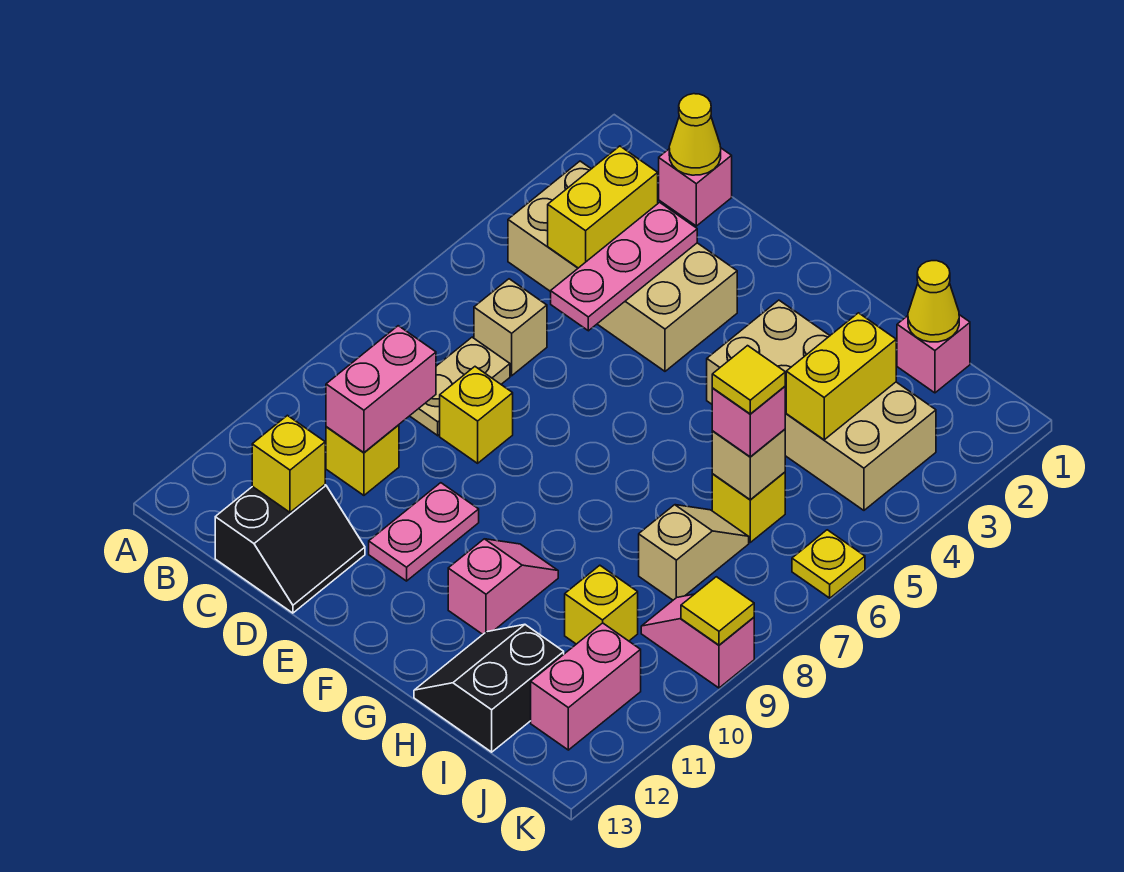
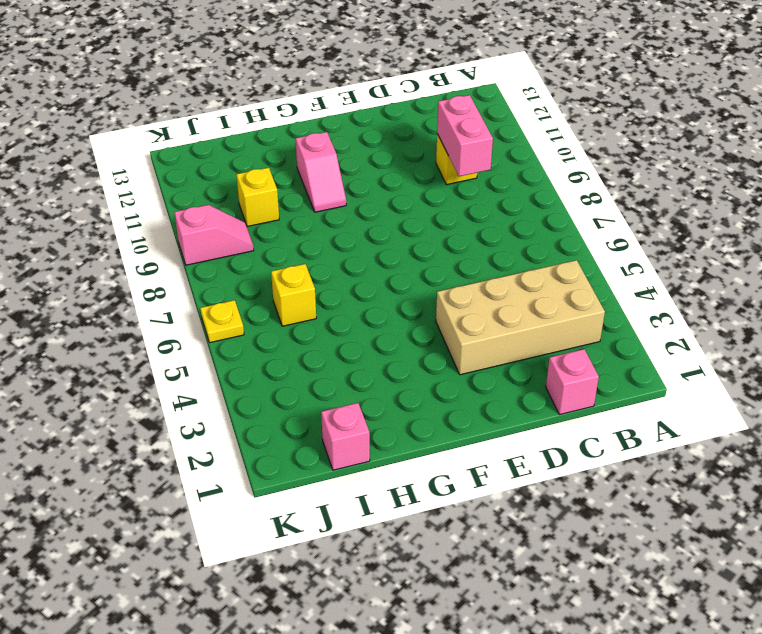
none -> tan brick C6 level 1
none -> tan plate C7:C8 level 1
none -> black slope C12:D13 level 1 top C

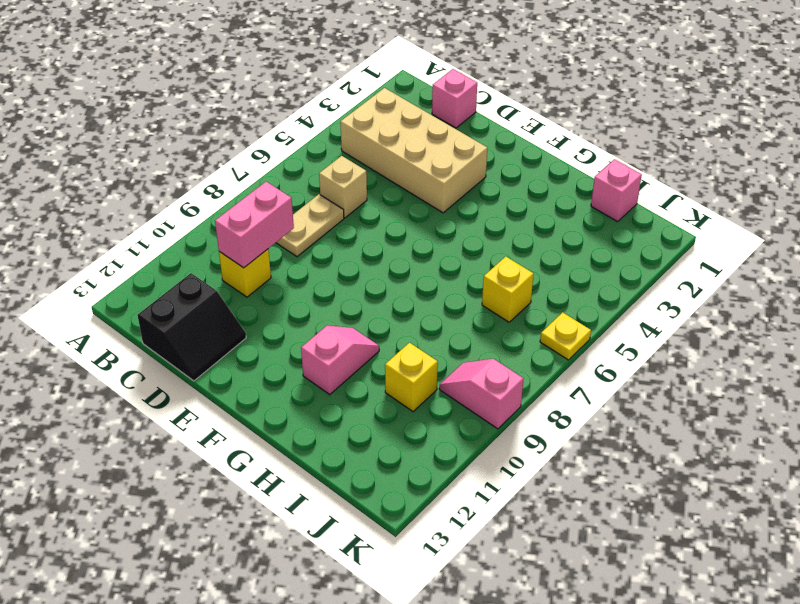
none -> yellow brick D8 level 1
none -> pink plate E10:E11 level 1
none -> tan brick G3:J4 level 1

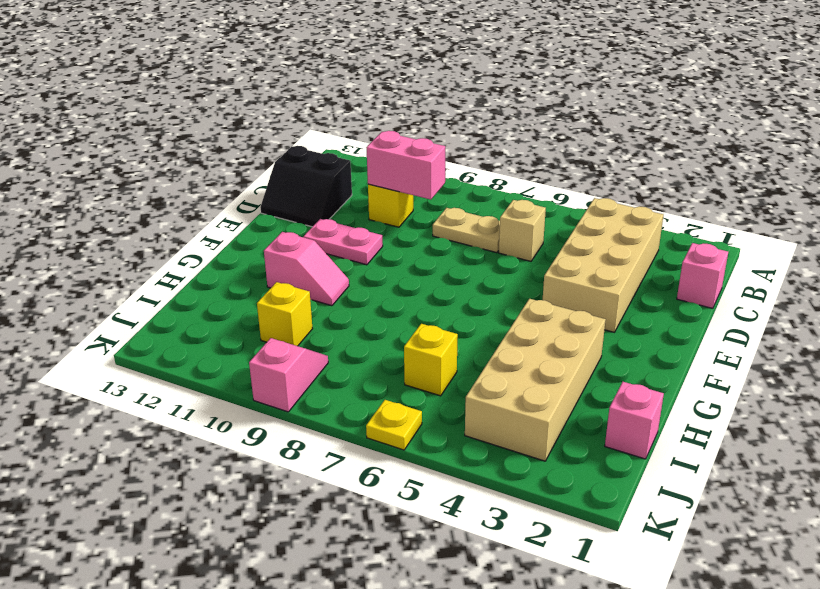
none -> yellow brick D8 level 1
none -> black slope H12:I13 level 1 top I
none -> tan slope I7:I8 level 1 top 8

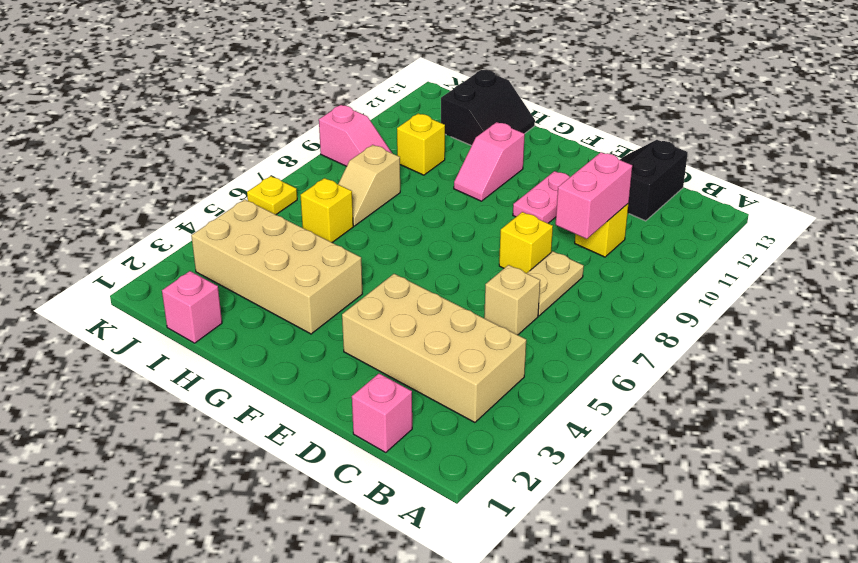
none -> pink brick J11:J12 level 1
none -> yellow cone C1 level 2
none -> yellow brick C3:C4 level 2

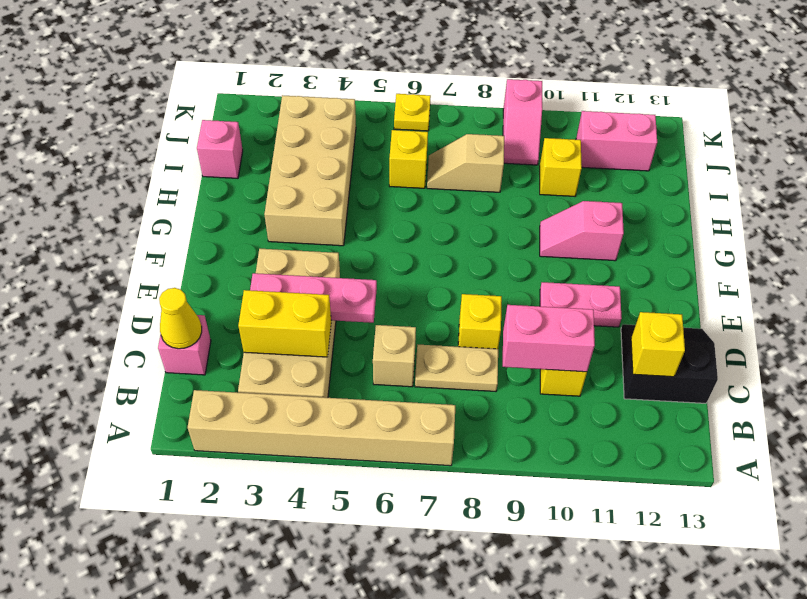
tan brick A2:A7 level 1 -> none
none -> black slope H12:I13 level 1 top I
none -> yellow cone I1 level 2
none -> yellow brick I3:I4 level 2

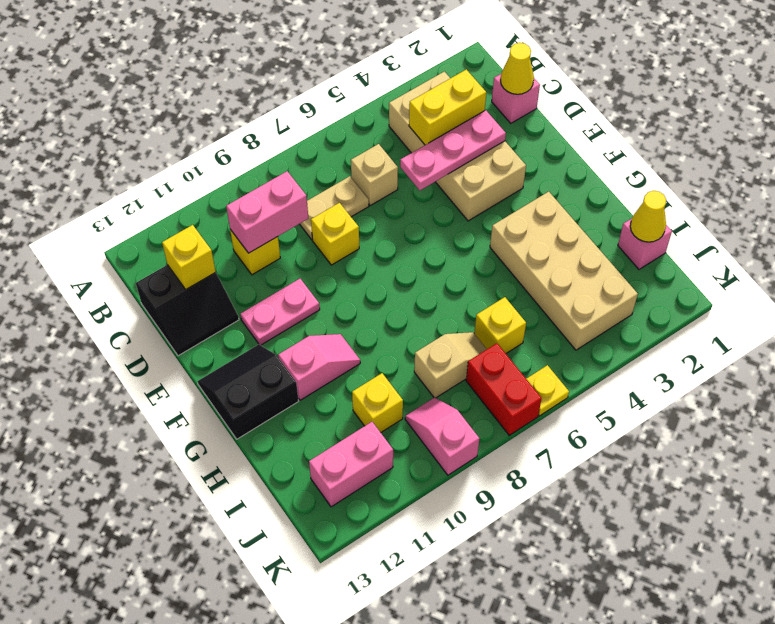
black slope F12:G13 level 1 top G -> black slope H12:I13 level 1 top I
red brick J7:K7 level 1 -> none
none -> yellow brick I3:I4 level 2
none -> tan brick I6 level 2
none -> yellow tile K9 level 2

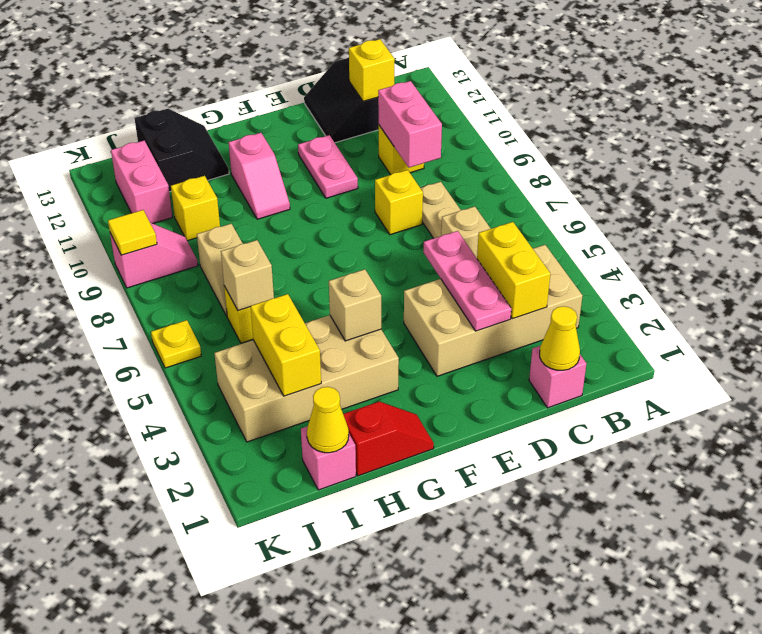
red slope G1:H1 level 1 top H -> none
tan brick G4 level 2 -> none
none -> pink brick I6 level 3
none -> yellow tile I6 level 4

